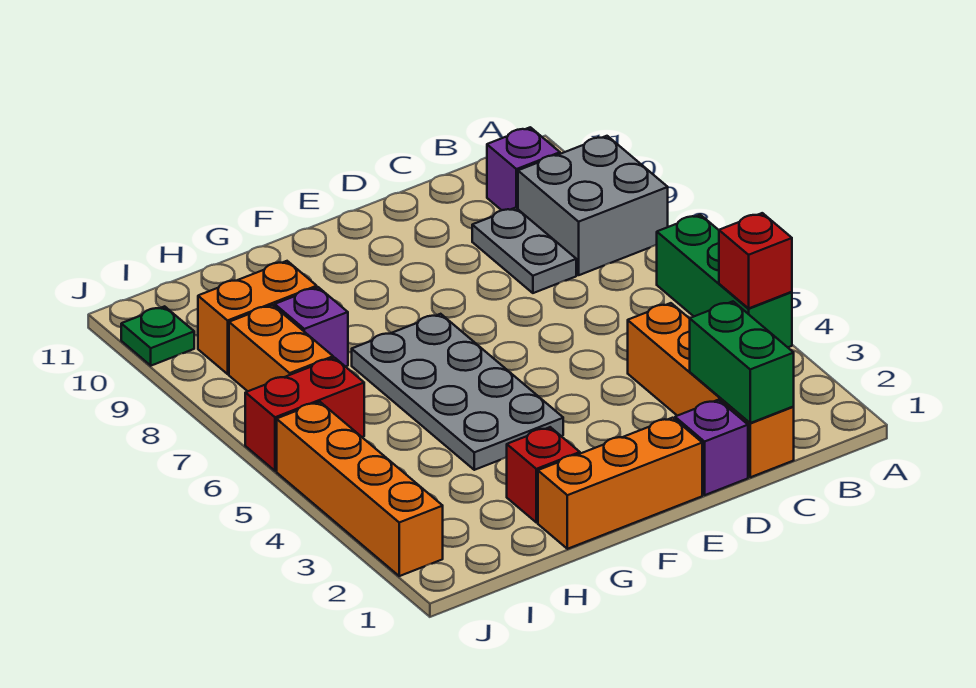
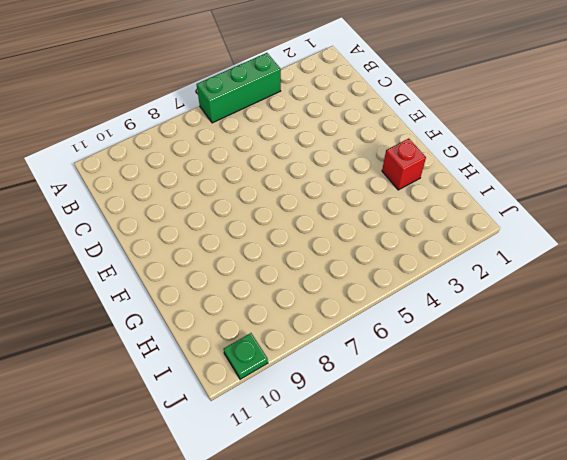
none -> grey brick A8:B9 level 1
none -> purple brick B10 level 1
none -> orange brick C1:C4 level 1

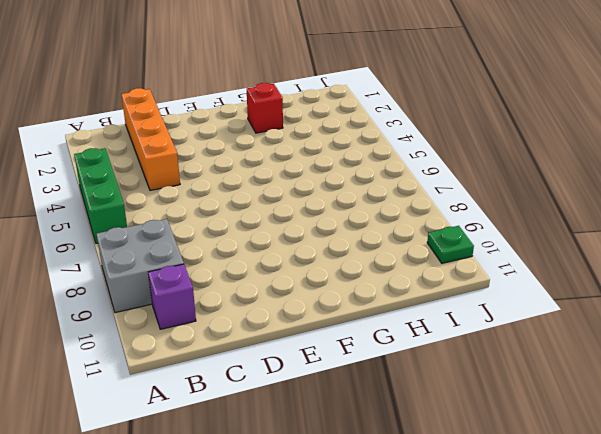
none -> grey plate C8:C9 level 1
none -> purple brick D1 level 1
none -> orange brick E1:G1 level 1

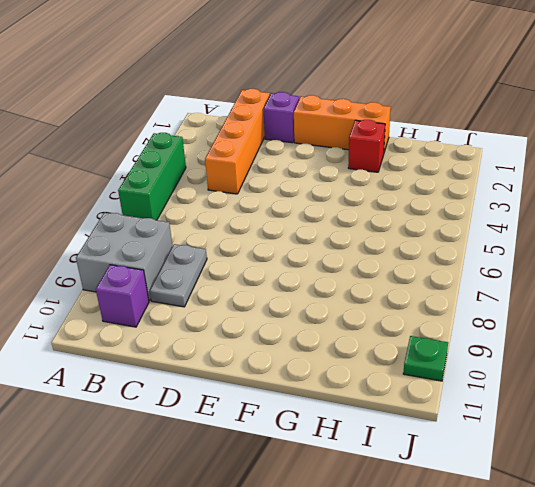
none -> grey plate F4:G7 level 1
none -> purple brick H8 level 1
none -> orange brick H9:I9 level 1

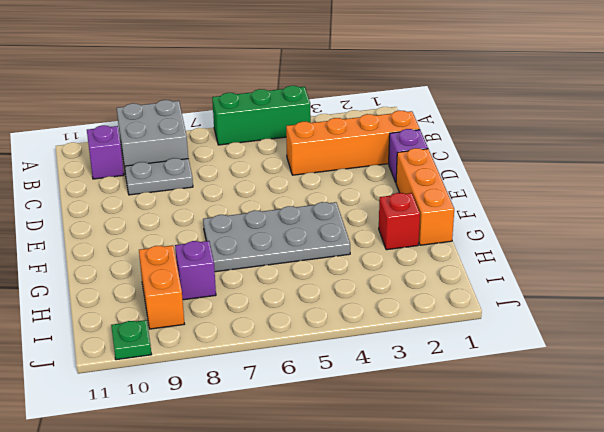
none -> red brick I6:J6 level 1
none -> orange brick I7:I8 level 1
none -> orange brick J2:J5 level 1

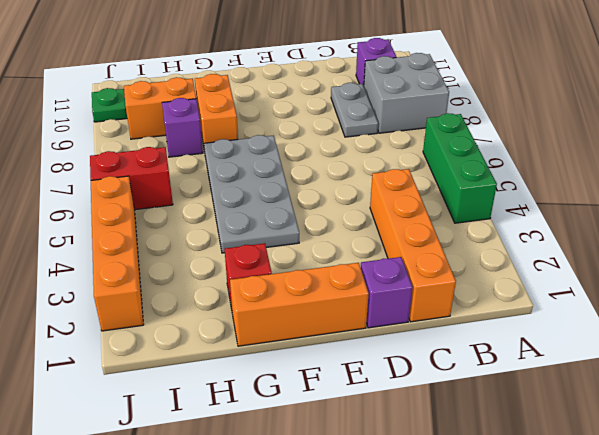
orange brick G8:G9 level 1 -> orange brick I7:I8 level 1
none -> red brick A4 level 2
none -> green brick C1:C2 level 2

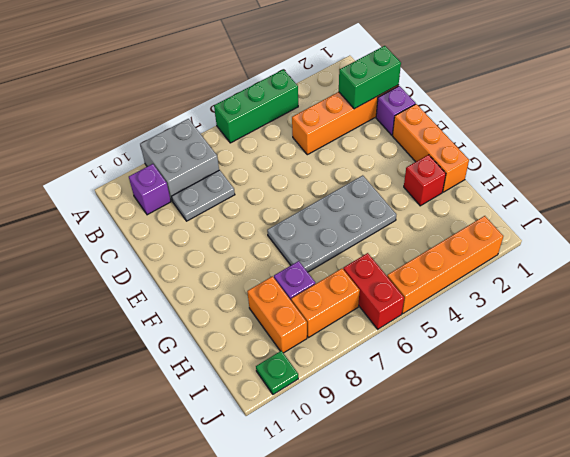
none -> red brick A4 level 2

